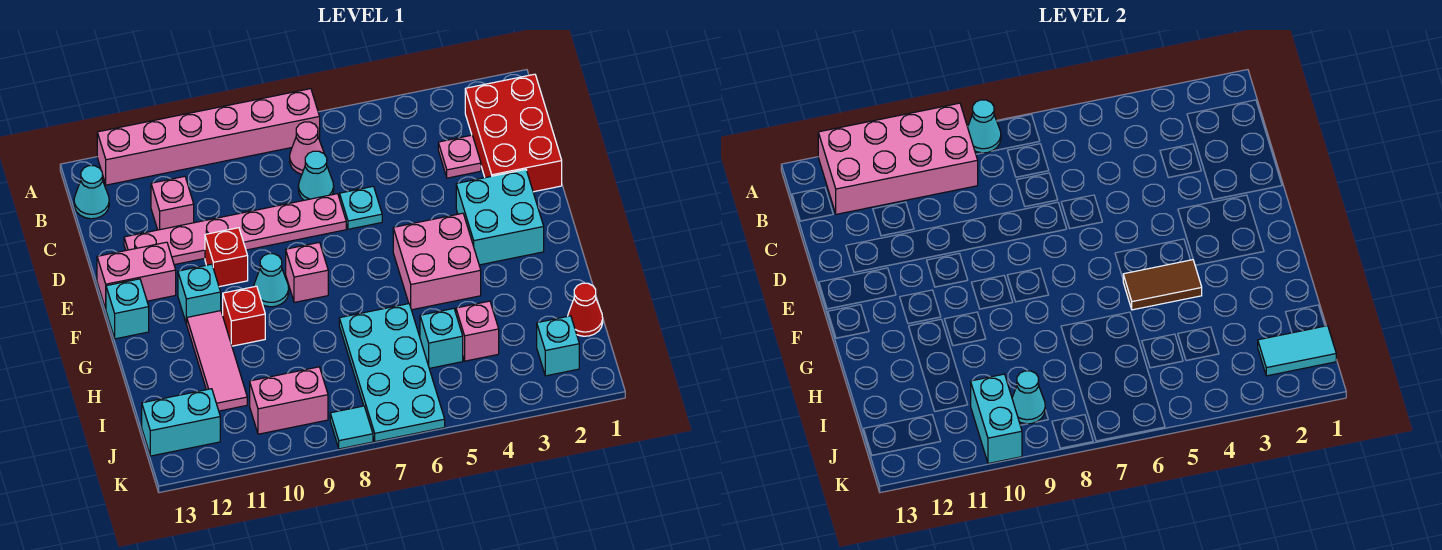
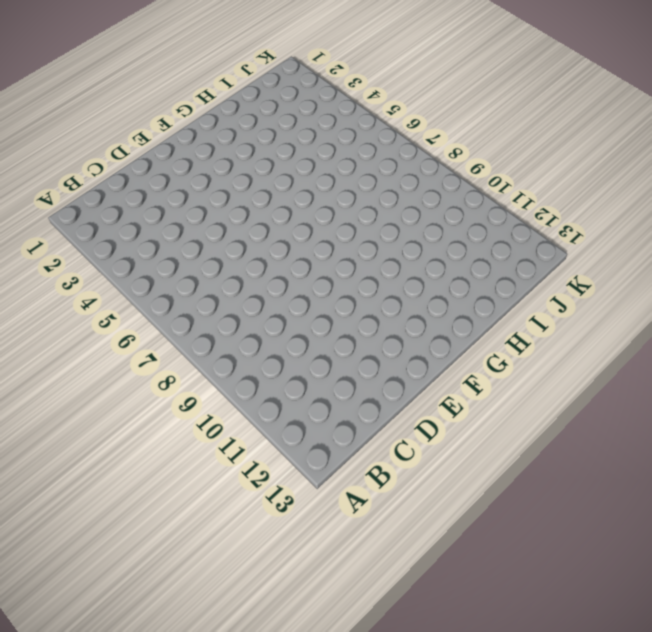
none -> pink brick A7:A12 level 1
none -> red brick B1:D2 level 1
none -> pink cone B7 level 1
none -> cyan cone B13 level 1

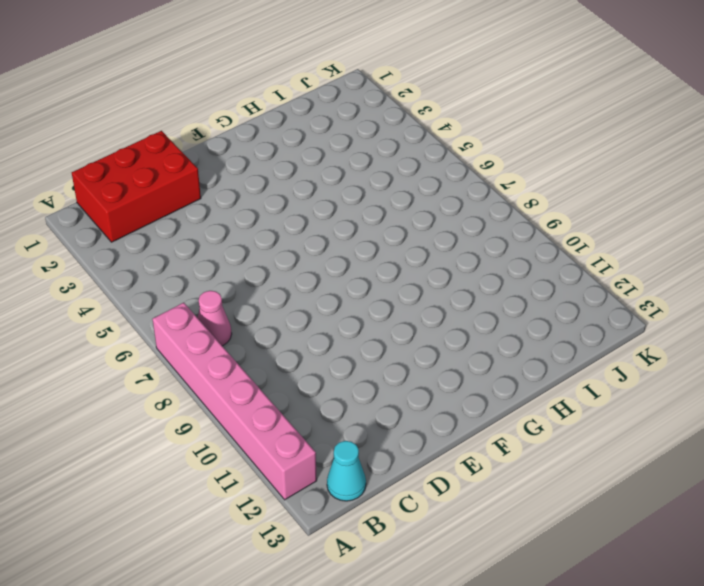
none -> pink plate C3 level 1
none -> cyan cone C7 level 1
none -> pink brick C11 level 1
none -> cyan plate D6 level 1

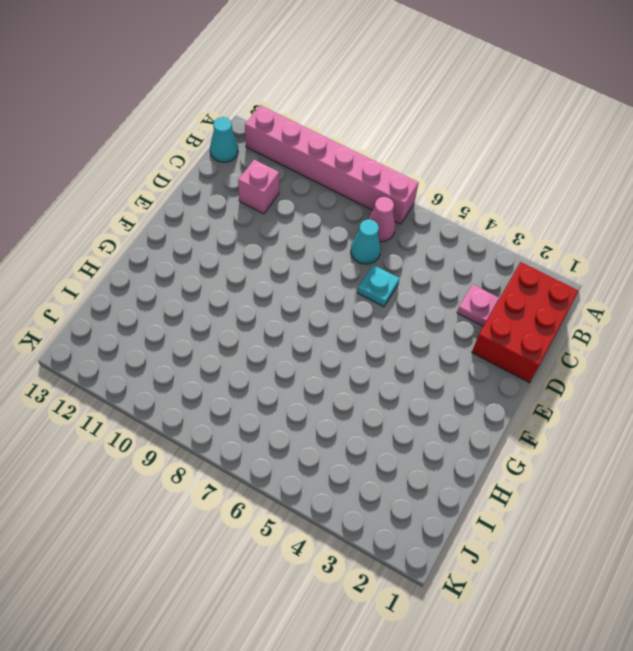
none -> pink plate D7:D12 level 1
none -> cyan brick E2:F3 level 1
none -> red brick E10 level 1
none -> pink brick E12:E13 level 1

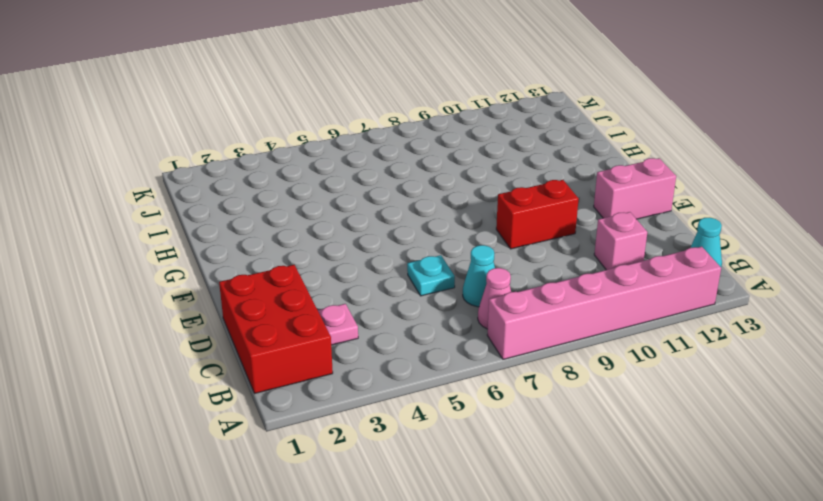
red brick E9:E10 level 1 -> red brick E10 level 1
none -> pink plate D7:D12 level 1
none -> cyan brick E2:F3 level 1
none -> pink brick F4:G5 level 1
none -> pink brick F8 level 1

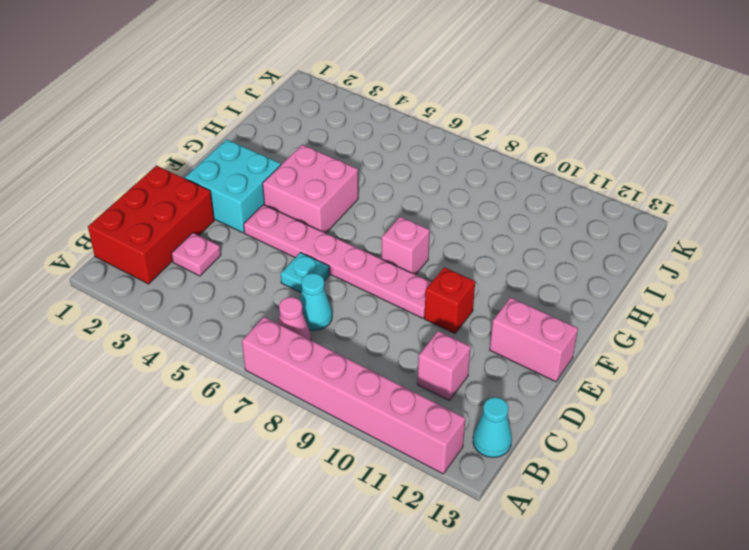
pink plate E4:E9 level 1 -> pink plate D7:D12 level 1
none -> cyan cone F9 level 1
none -> cyan brick F11 level 1
none -> cyan brick F13 level 1
none -> red brick G10 level 1

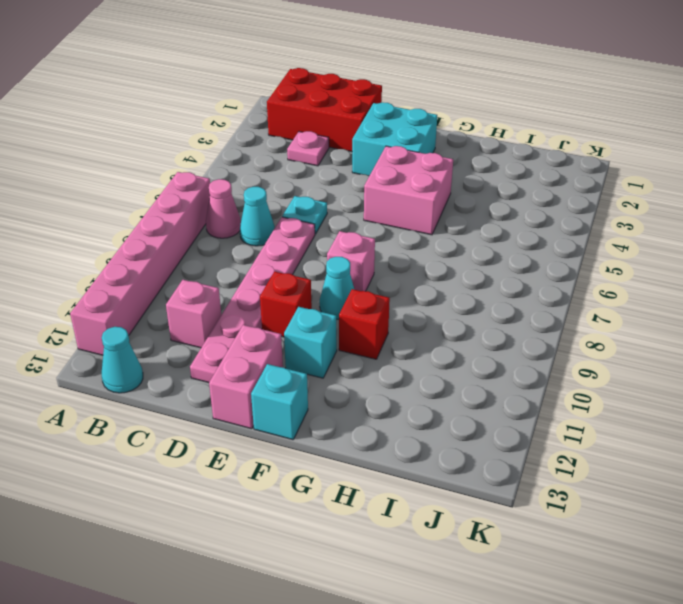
none -> pink tile G11:I11 level 1
none -> cyan plate H6:K7 level 1
none -> red cone I1 level 1
none -> pink brick I4 level 1

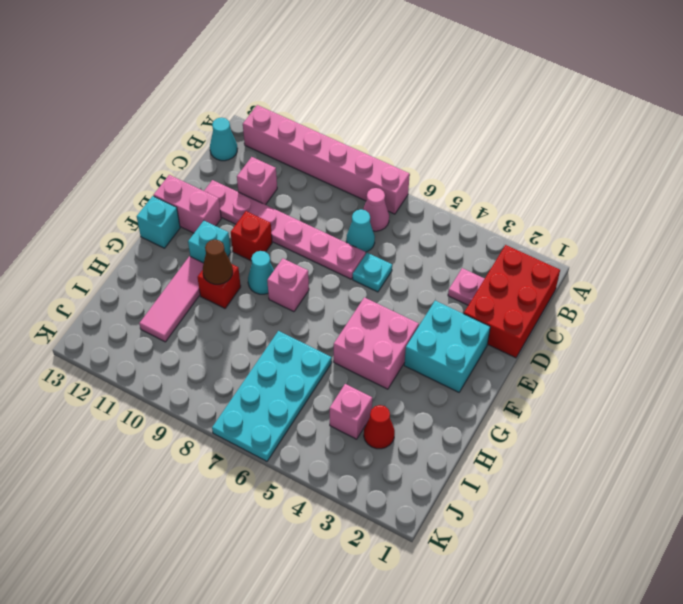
brown cone G10 level 2 -> none
red cone I3 level 1 -> red cone I1 level 1
none -> cyan brick I5 level 1
none -> cyan brick J2 level 1
none -> pink brick J9:J10 level 1
none -> cyan brick J12:J13 level 1

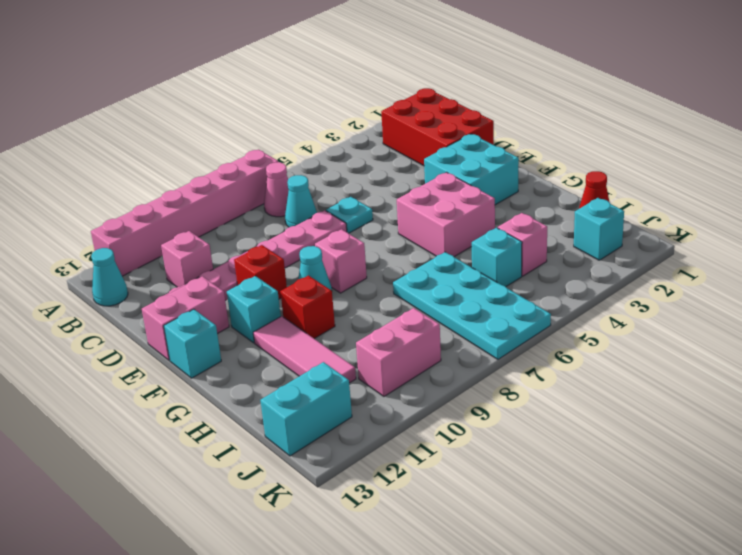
none -> pink plate C3 level 1
none -> cyan tile K8 level 1
none -> cyan cone A8 level 2
none -> pink brick A9:B12 level 2

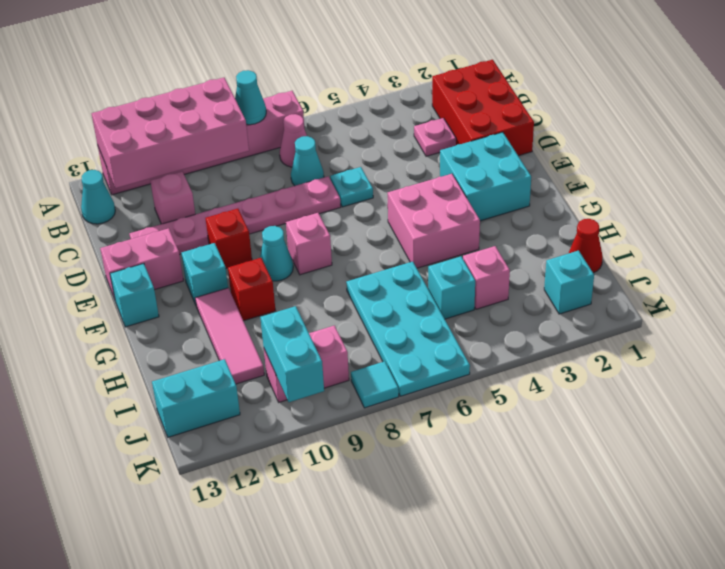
none -> brown tile G4:G5 level 2
none -> cyan tile J1:J2 level 2
none -> cyan cone J9 level 2

